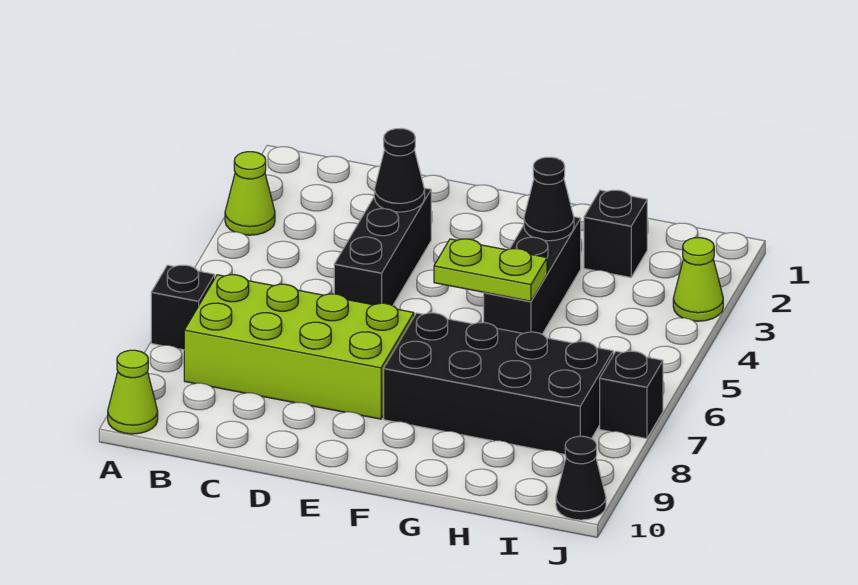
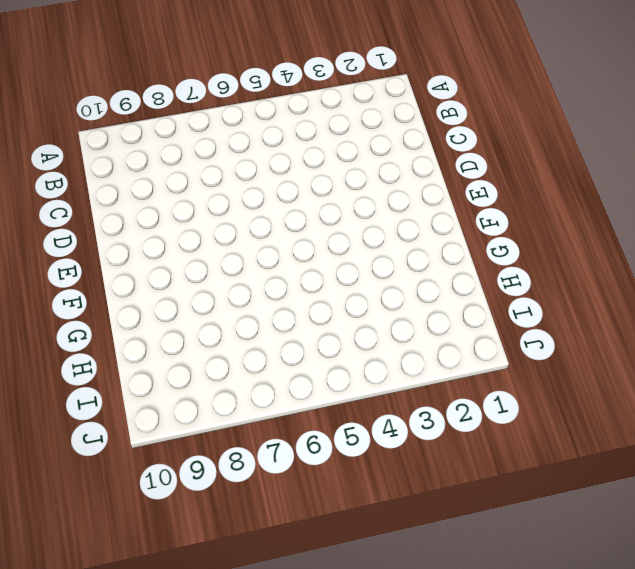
none -> lime cone A3 level 1
none -> black brick A7 level 1
none -> lime cone A10 level 1

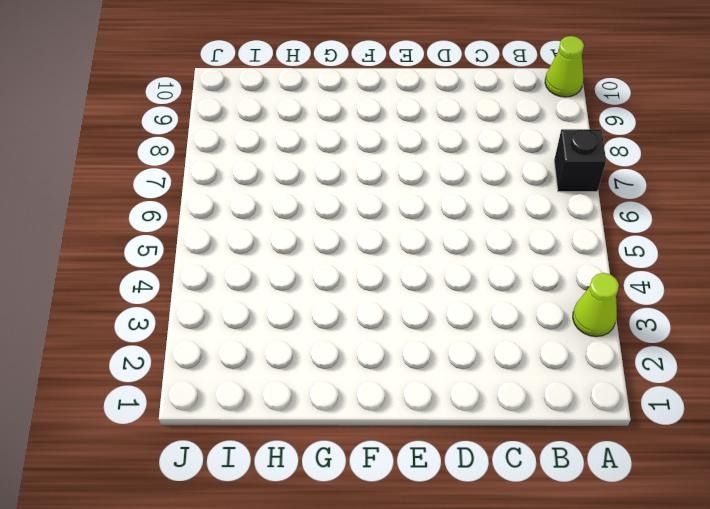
none -> lime brick B7:E8 level 1
none -> black brick D3:D5 level 1
none -> black brick F7:I8 level 1

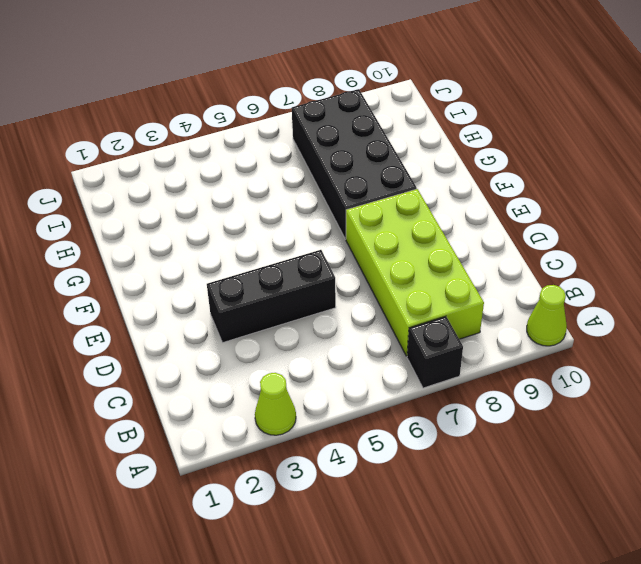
none -> black brick G3:G5 level 1
none -> black brick H2 level 1
none -> lime cone J3 level 1

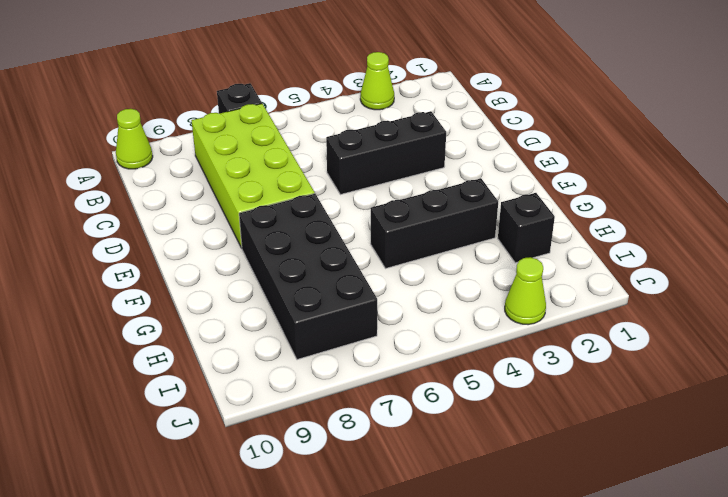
none -> black brick J7 level 1
none -> black cone J10 level 1
none -> black cone D3 level 2

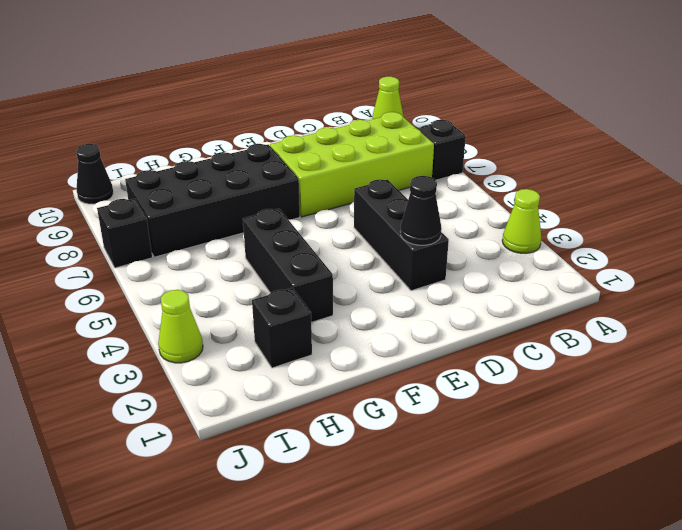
none -> lime plate F5:G5 level 2
none -> black cone G3 level 2

